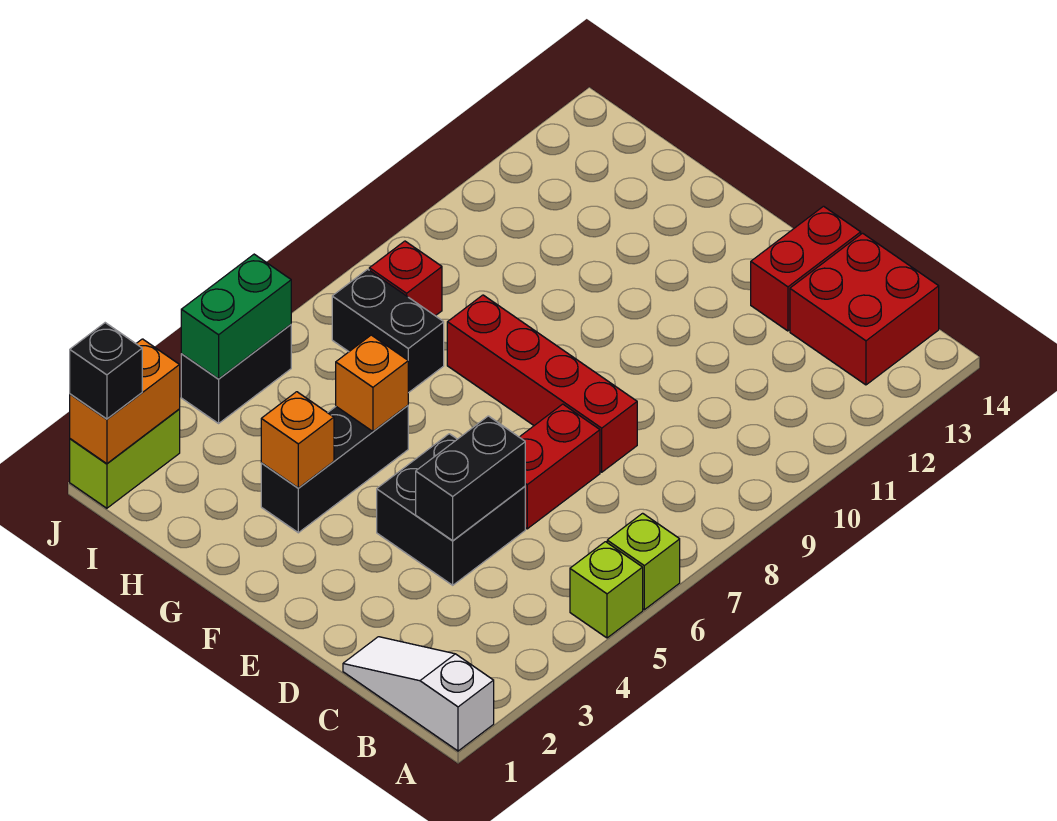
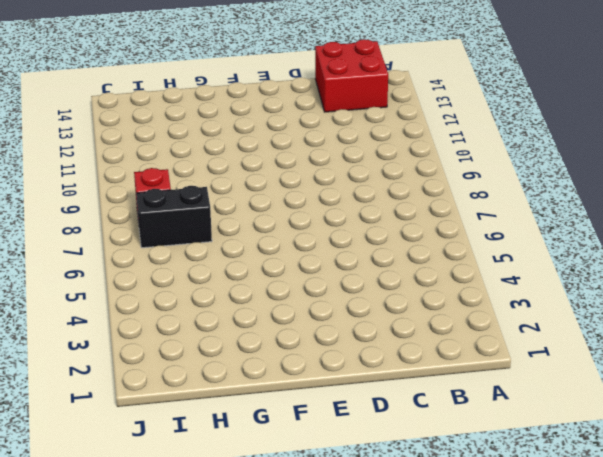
none -> white slope A1:C1 level 1 top A
none -> lime brick A5 level 1
none -> lime brick A6 level 1

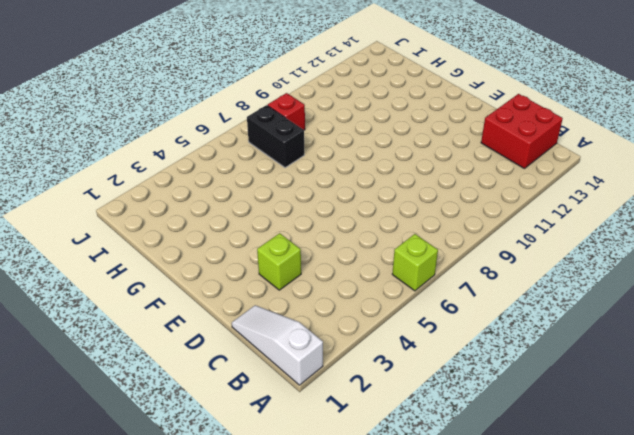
lime brick D3 level 1 -> lime brick A5 level 1
none -> black brick D4:E5 level 1
none -> red brick D6:D7 level 1
none -> red brick D8:G8 level 1

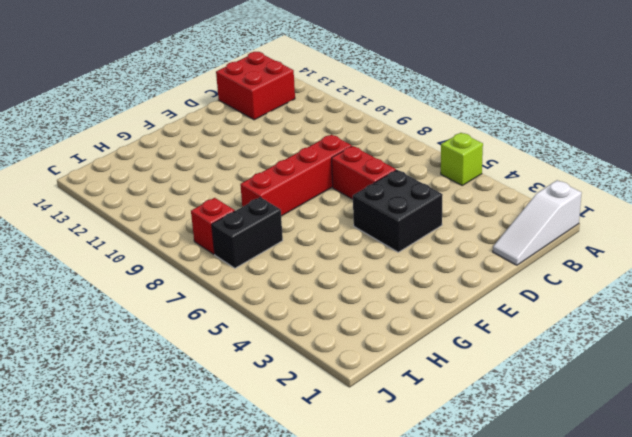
none -> lime brick A6 level 1
none -> red brick D13:D14 level 1
none -> black brick G3:G5 level 1

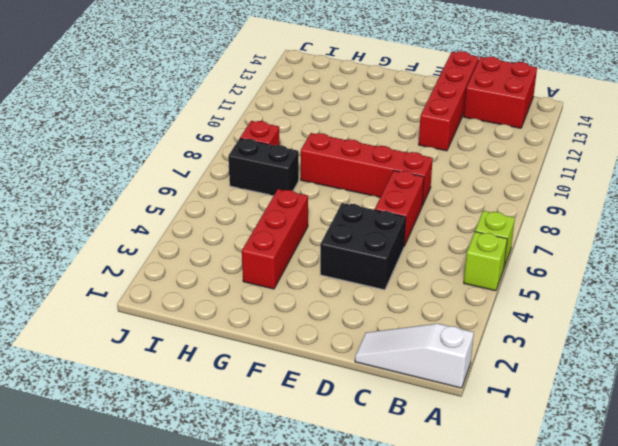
red brick D11:D14 level 1 -> red brick D13:D14 level 1
red brick G3:G5 level 1 -> black brick G3:G5 level 1
none -> lime brick J1:J2 level 1
none -> black brick J4:J5 level 1
none -> black brick D4:D5 level 2

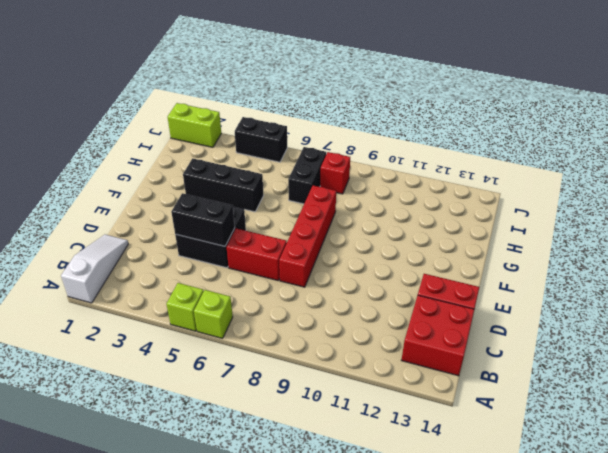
none -> orange brick G3 level 2
none -> orange brick G5 level 2
none -> orange brick J1:J2 level 2

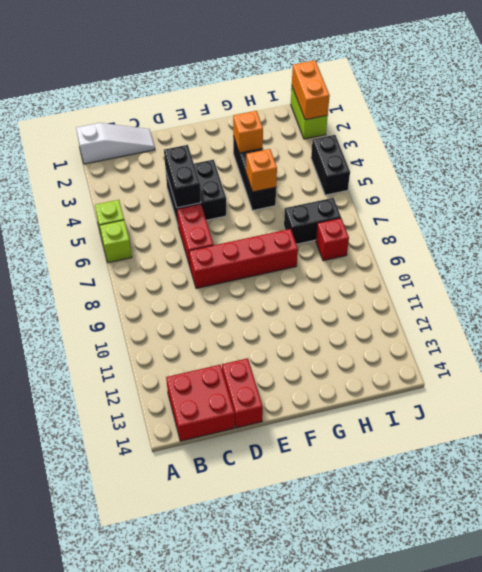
none -> green brick J4:J5 level 2
none -> black brick J1 level 3

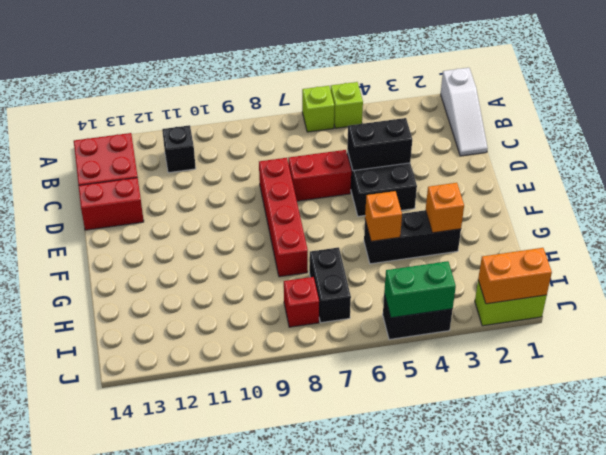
black brick B11 level 1 -> black brick J1 level 3

